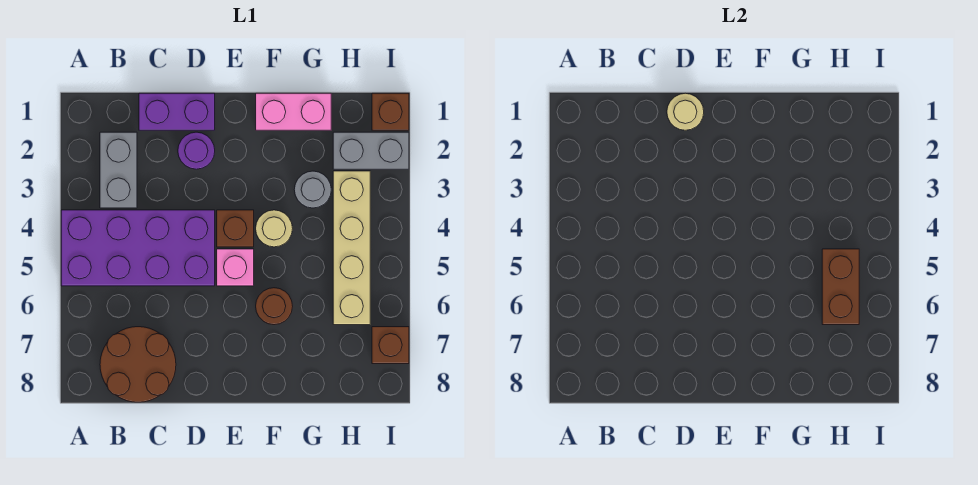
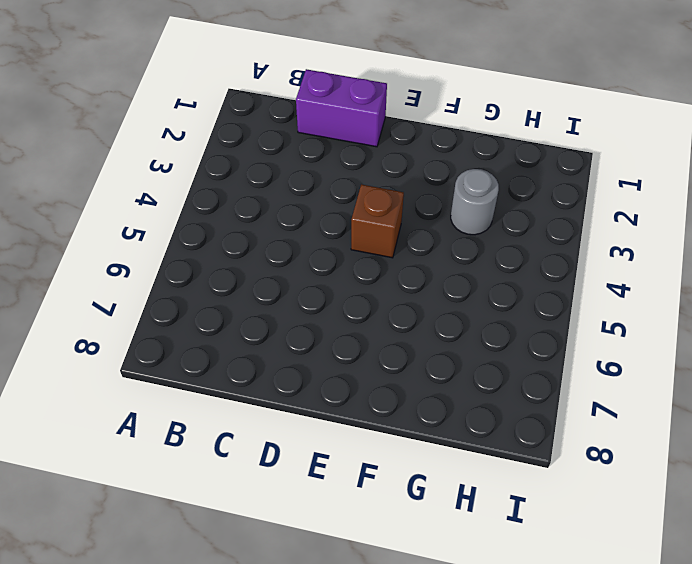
none -> purple brick A4:D5 level 1
none -> grey brick B2:B3 level 1
none -> brown round brick B7:C8 level 1

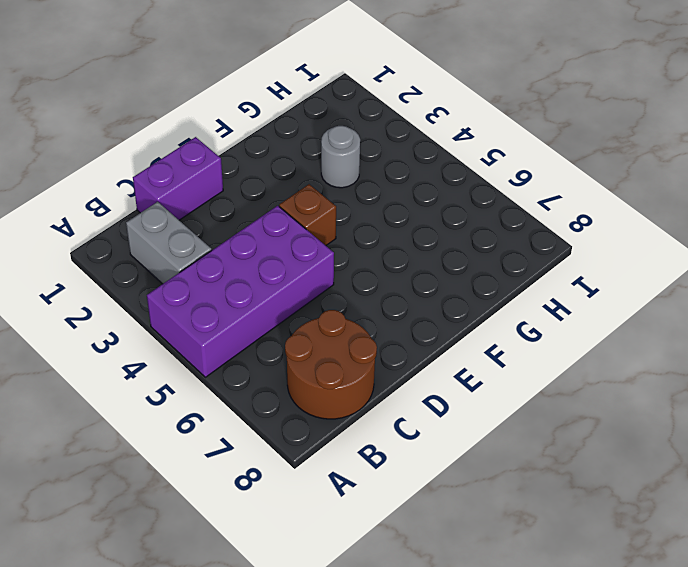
none -> purple round brick D2 level 1
none -> pink brick E5 level 1
none -> pink brick F1:G1 level 1

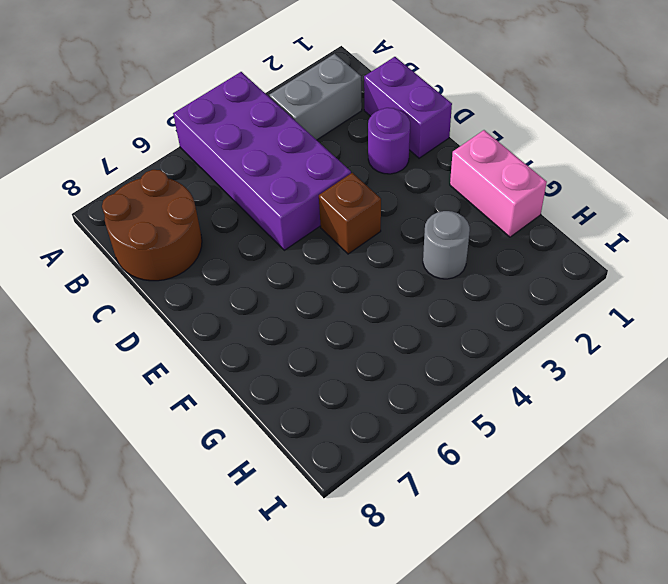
none -> pink brick E5 level 1
none -> tan round brick F4 level 1
none -> brown round brick F6 level 1

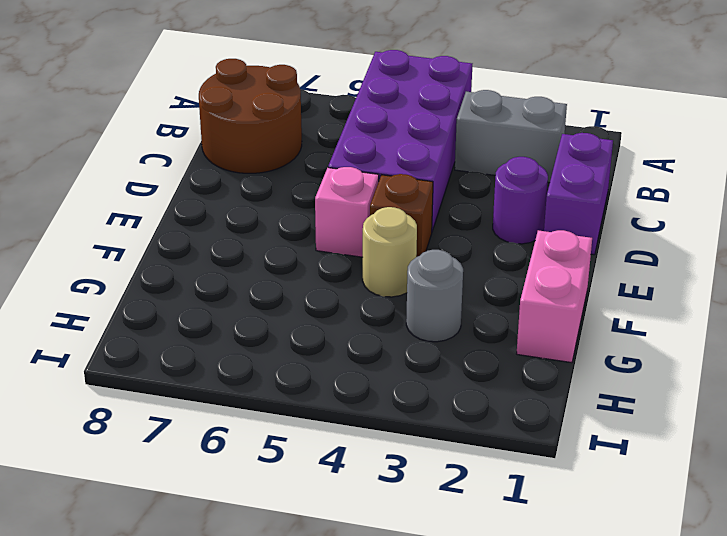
none -> brown round brick F6 level 1
none -> grey brick H2:I2 level 1
none -> tan brick H3:H6 level 1

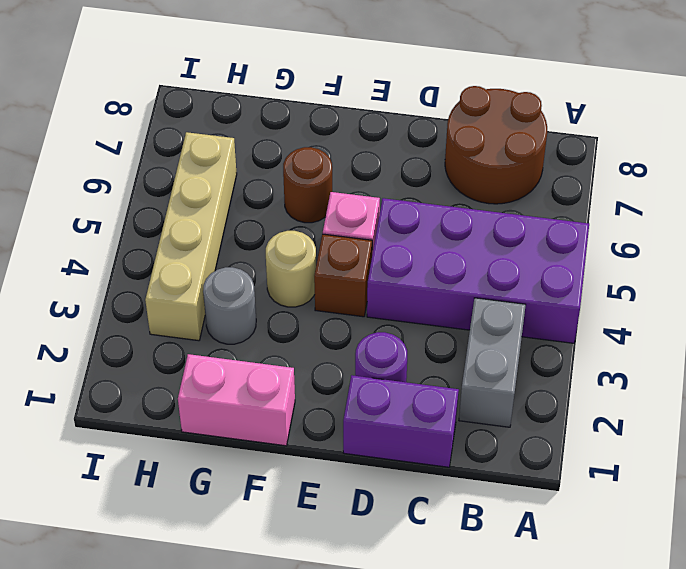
none -> grey brick H2:I2 level 1
none -> brown brick I1 level 1
none -> brown brick I7 level 1

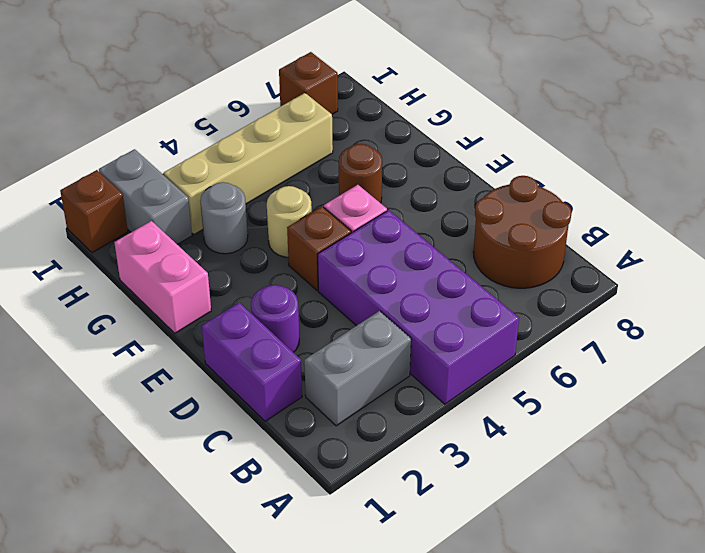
none -> tan round brick D1 level 2
none -> brown brick H5:H6 level 2

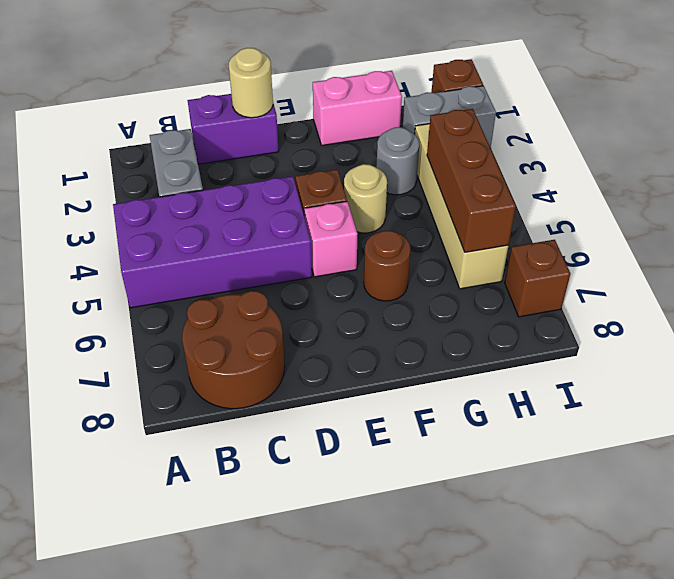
brown brick H4:H6 level 2 -> brown brick H5:H6 level 2
none -> purple round brick D2 level 1

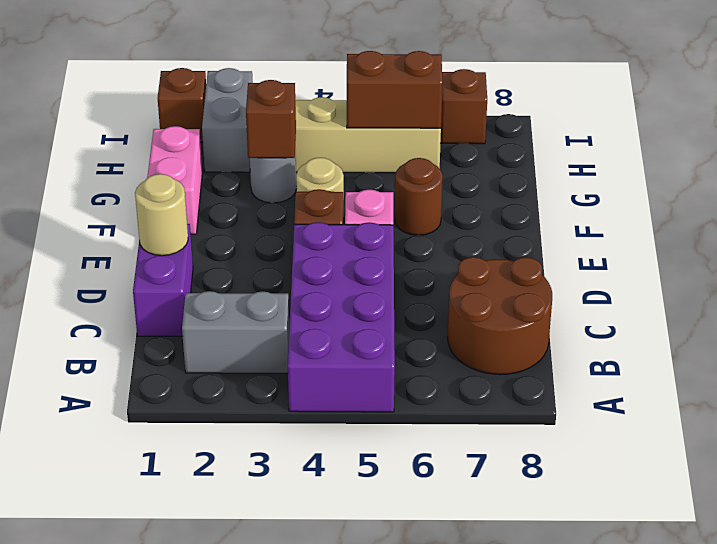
brown brick G3 level 2 -> none
none -> purple round brick D2 level 1

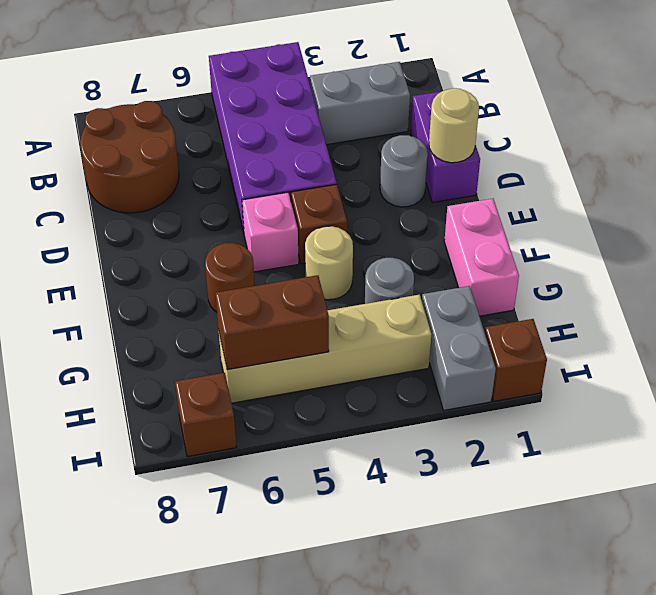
grey round brick D2 level 1 -> purple round brick D2 level 1

